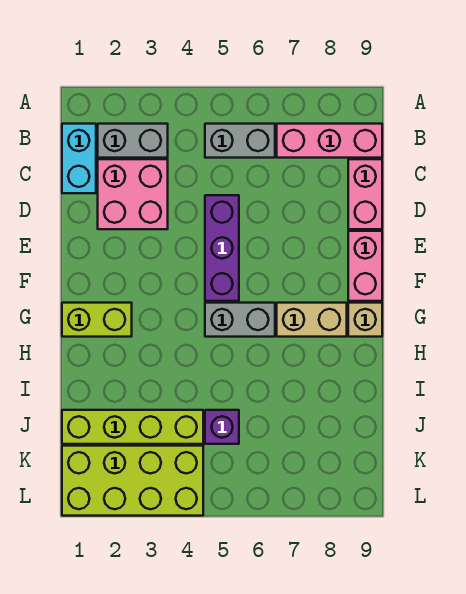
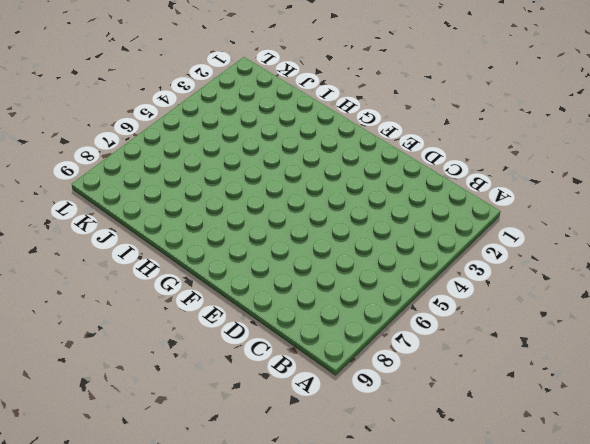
none -> cyan brick B1:C1 level 1
none -> grey brick B2:B3 level 1
none -> grey brick B5:B6 level 1

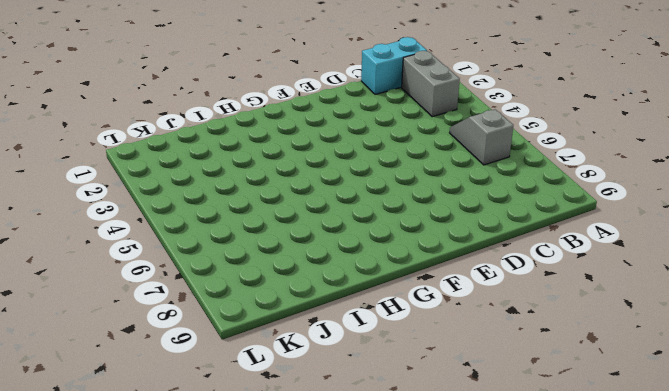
grey slope B5:B6 level 1 top 6 -> grey brick B5:B6 level 1
none -> pink brick B7:B9 level 1
none -> pink brick C2:D3 level 1
none -> pink brick C9:D9 level 1

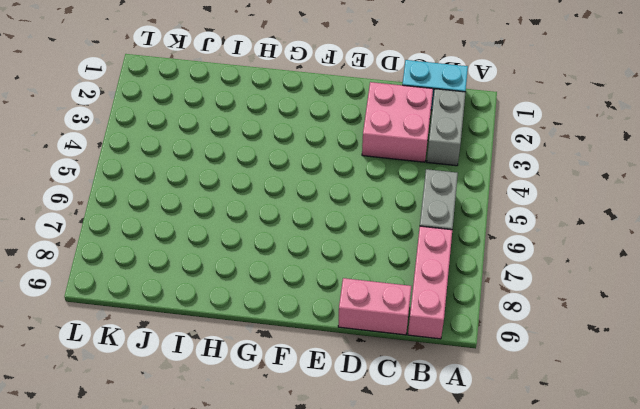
none -> purple brick D5:F5 level 1
none -> pink brick E9:F9 level 1
none -> lime brick G1:G2 level 1

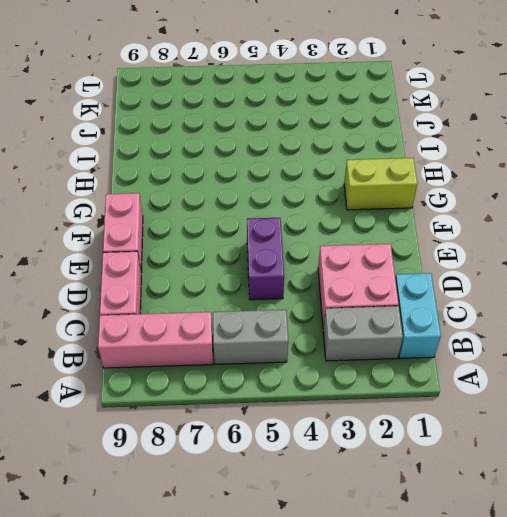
purple brick D5:E5 level 1 -> purple brick D5:F5 level 1
none -> grey brick G5:G6 level 1
none -> tan brick G7:G8 level 1
none -> tan brick G9 level 1

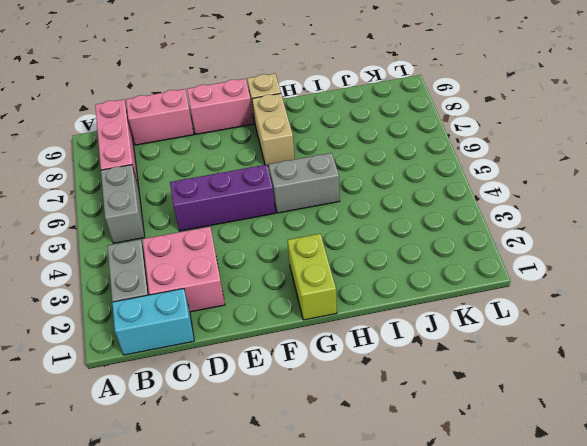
grey brick G5:H5 level 1 -> grey brick G5:G6 level 1
none -> lime brick J1:J4 level 1
none -> purple brick J5 level 1
none -> lime brick K1:L4 level 1

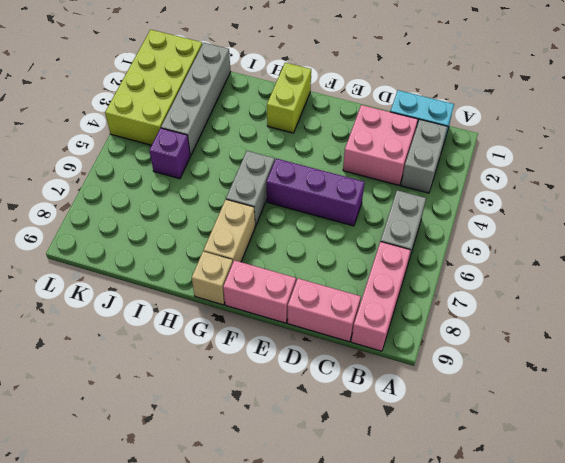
grey brick J1:J4 level 1 -> lime brick J1:J4 level 1

